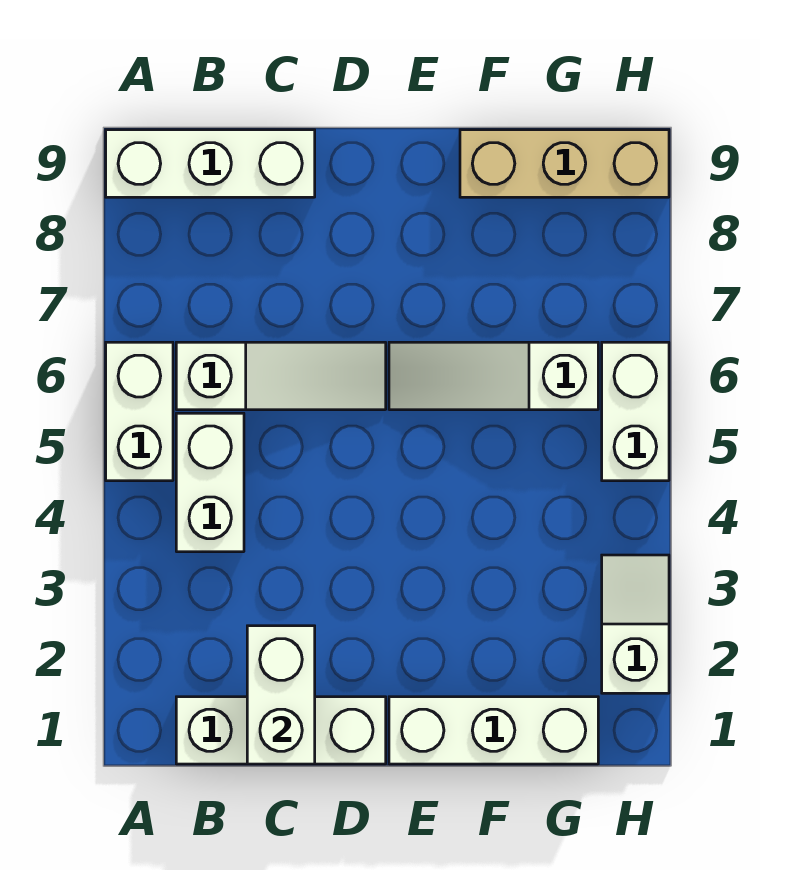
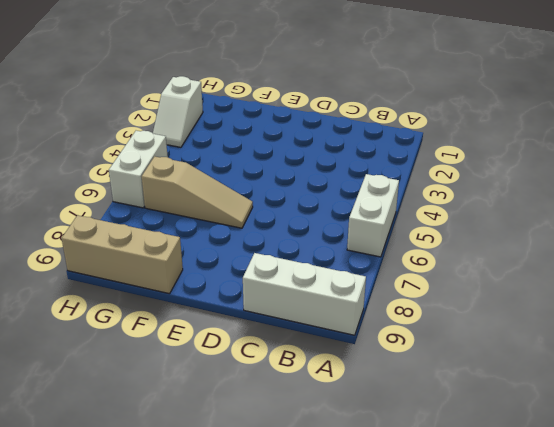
tan slope E6:G6 level 1 top G -> white slope E6:G6 level 1 top G
none -> white brick B1:D1 level 1
none -> white brick B4:B5 level 1

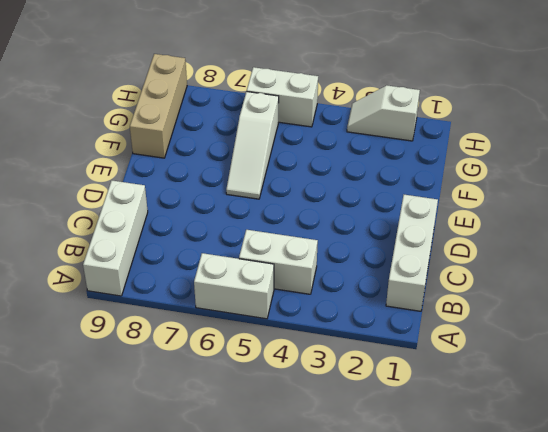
none -> white slope B6:D6 level 1 top B
none -> white brick E1:G1 level 1

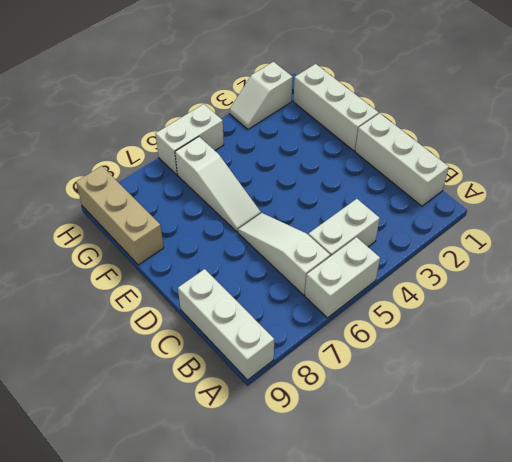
none -> white brick C1:C2 level 2

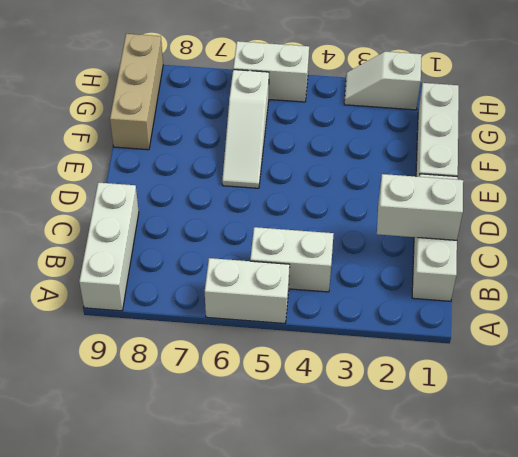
none -> white slope B6:D6 level 1 top B

